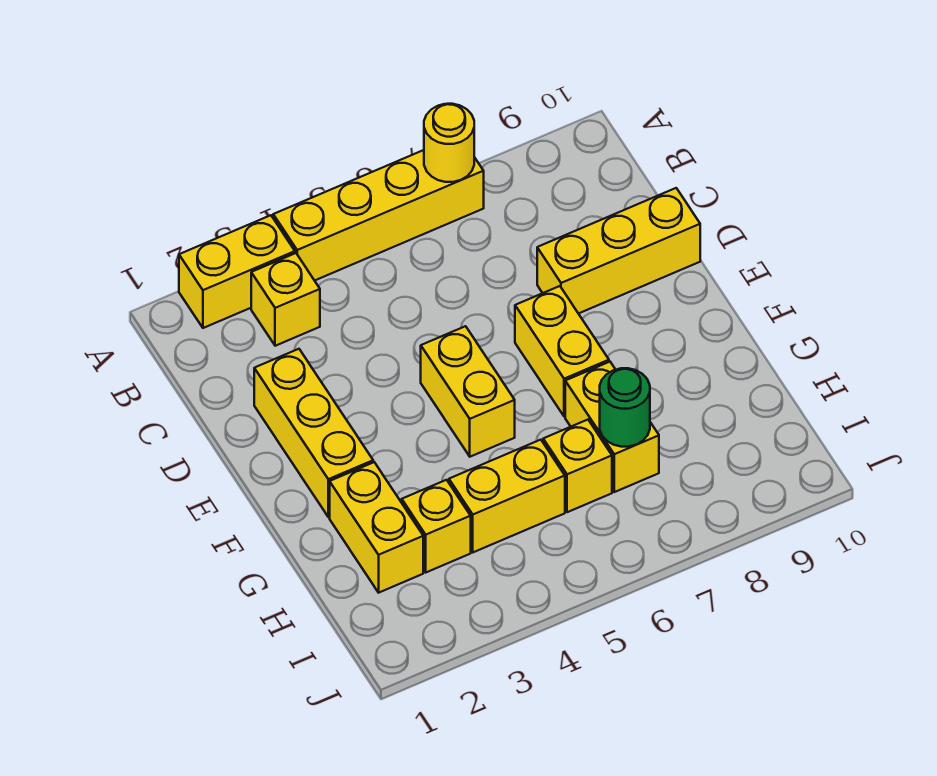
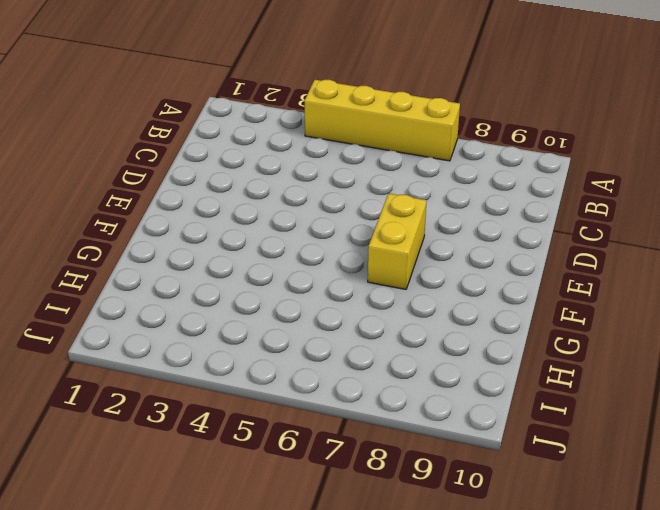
none -> yellow brick A2:A3 level 1
none -> yellow brick B3 level 1
none -> yellow brick D2:F2 level 1

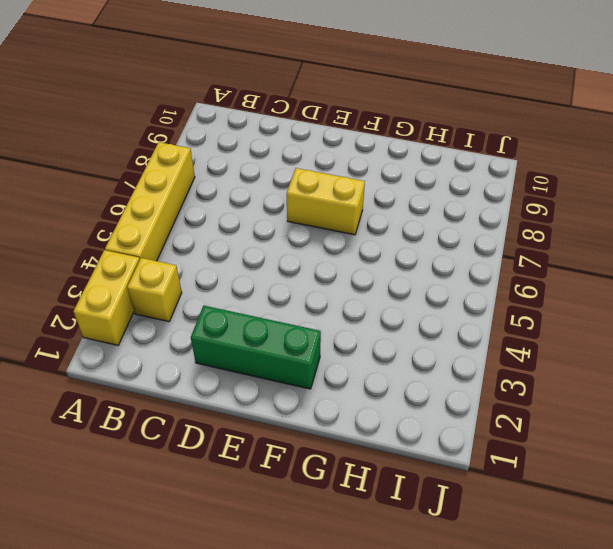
green brick D2:F2 level 1 -> yellow brick D2:F2 level 1
none -> yellow brick D8:D10 level 1
none -> yellow brick E5:F5 level 1
none -> yellow brick G2:H2 level 1

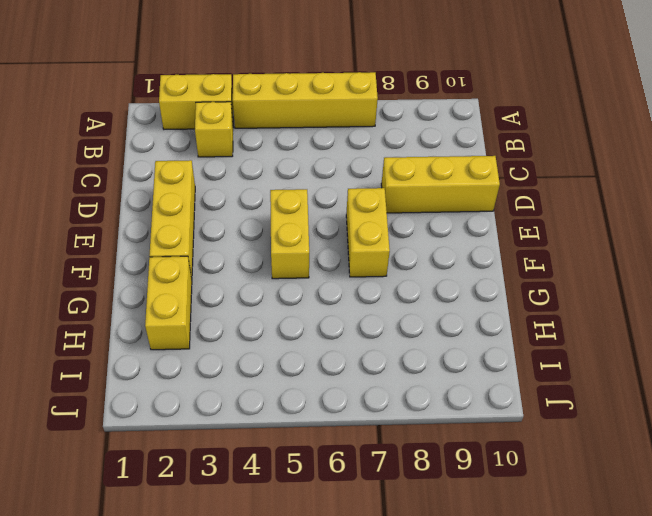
none -> yellow brick G7:H7 level 1
none -> yellow brick H3 level 1
none -> yellow brick H4:H5 level 1

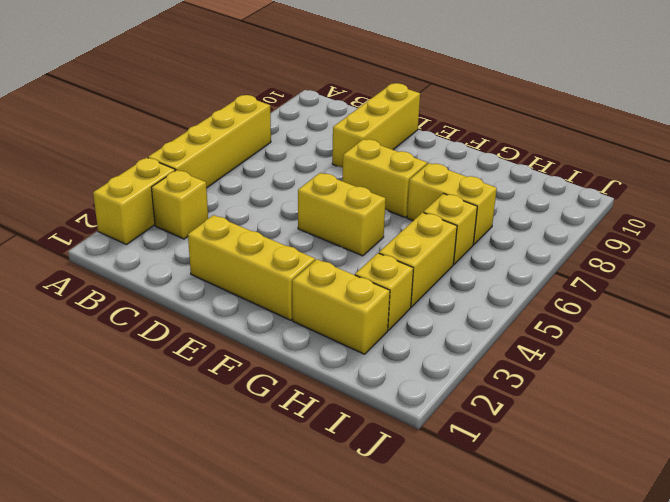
none -> yellow round brick A7 level 2
none -> green round brick H7 level 2

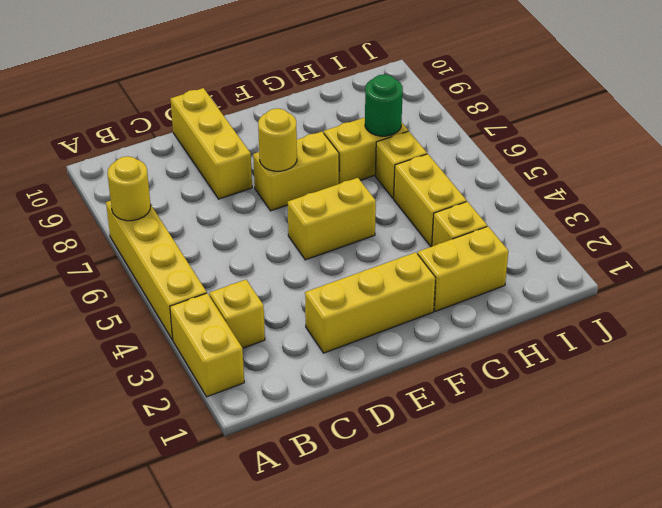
yellow round brick E7 level 2 -> none

